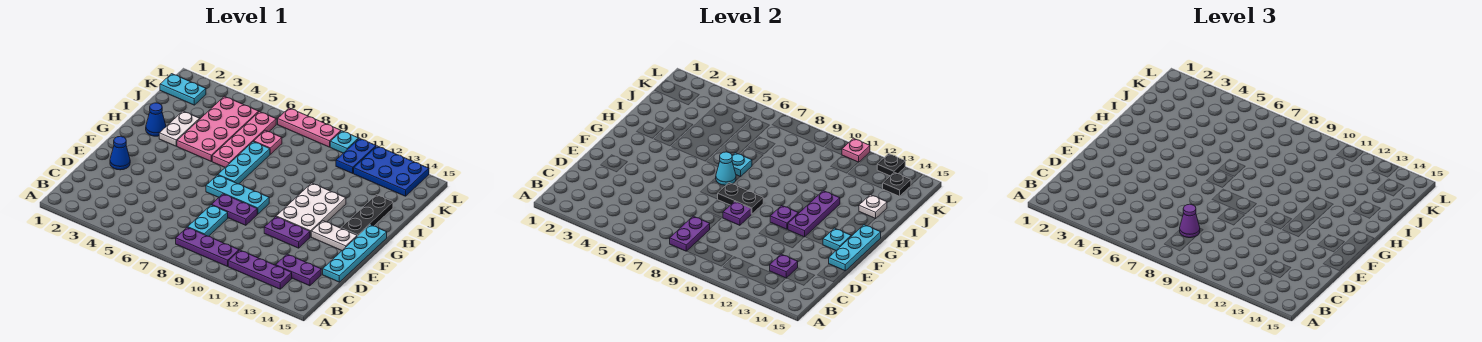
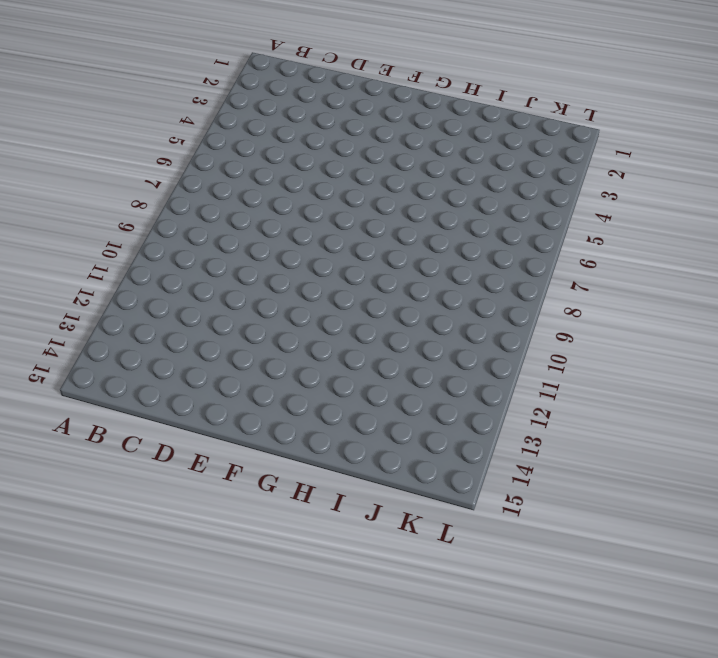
none -> purple plate B8:B10 level 1
none -> purple plate B11:B13 level 1
none -> cyan plate C8:D8 level 1
none -> purple plate C13:C14 level 1

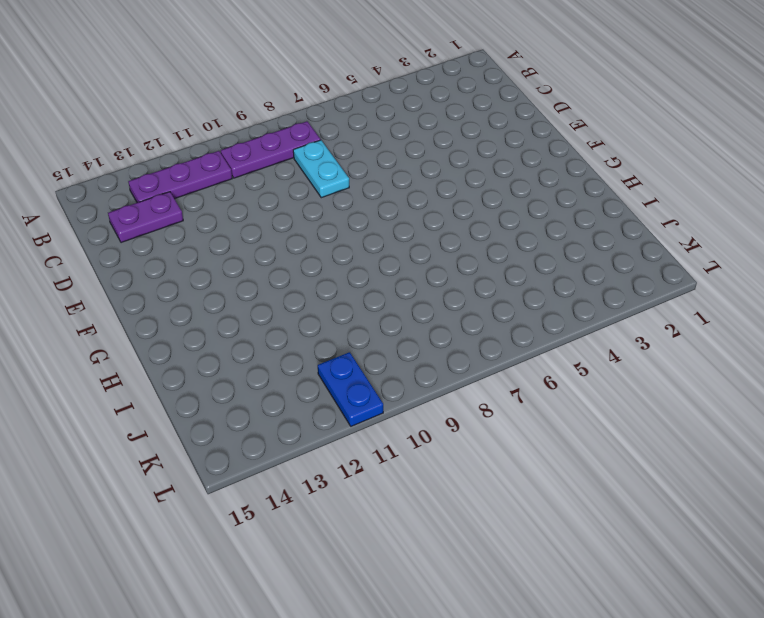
none -> cyan plate D15:G15 level 1
none -> blue cone E2 level 1
none -> purple plate E8:E9 level 1
none -> purple plate E11:E12 level 1

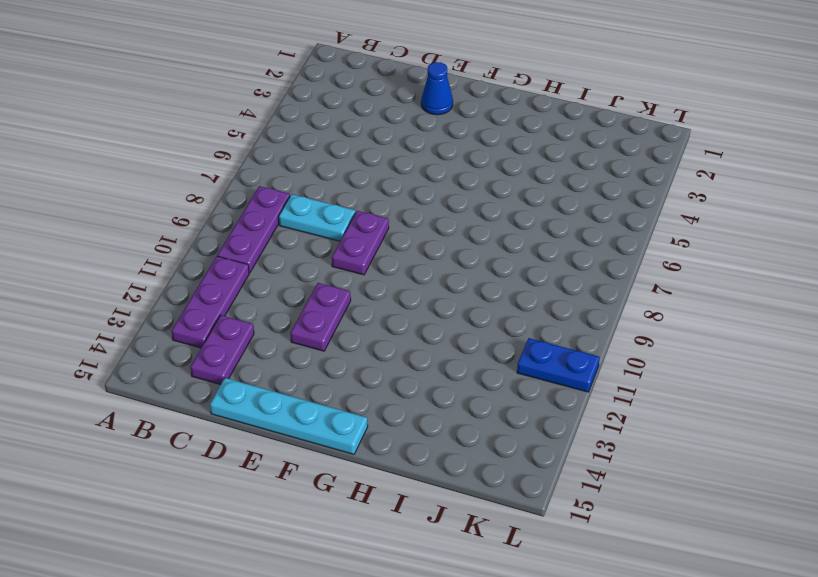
none -> cyan plate F7:F9 level 1
none -> white plate F11:H12 level 1
none -> white plate F13:F14 level 1
none -> cyan plate G7:I7 level 1

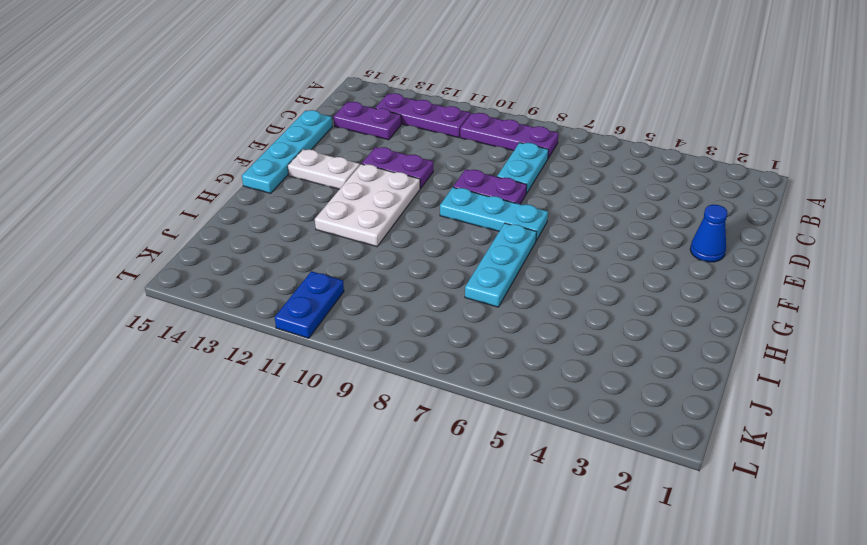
none -> black plate G14:I14 level 1
none -> blue cone H2 level 1
none -> white plate H3:I3 level 1
none -> pink plate H4:K5 level 1

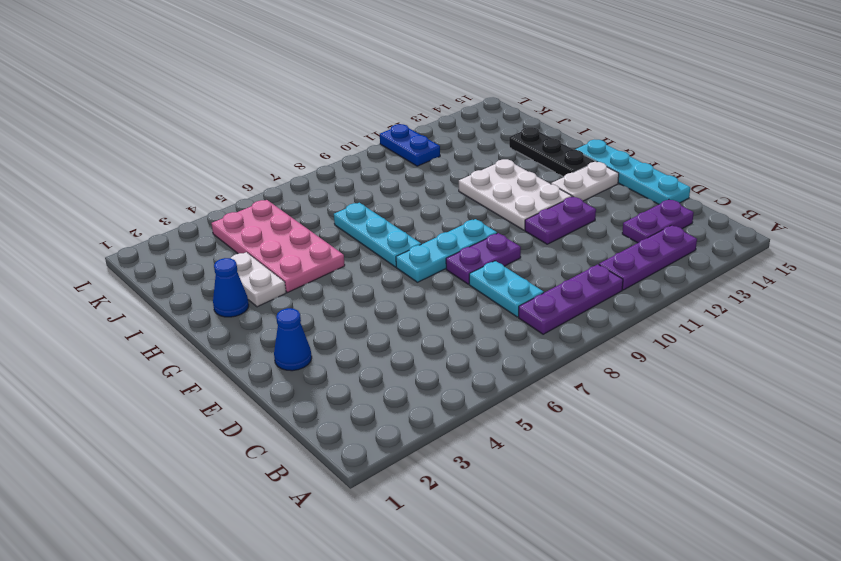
none -> pink plate H6:K6 level 1
none -> pink plate J7 level 1
none -> cyan plate K1:K2 level 1
none -> blue plate K12:L14 level 1

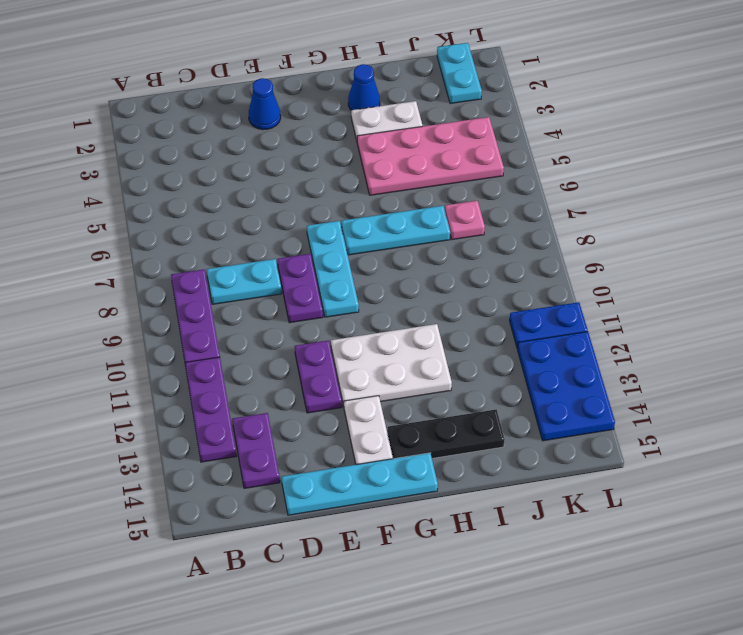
none -> pink plate H6:K6 level 1
none -> pink plate L7:L9 level 1
none -> cyan plate L10 level 1
none -> purple plate B8:C8 level 2

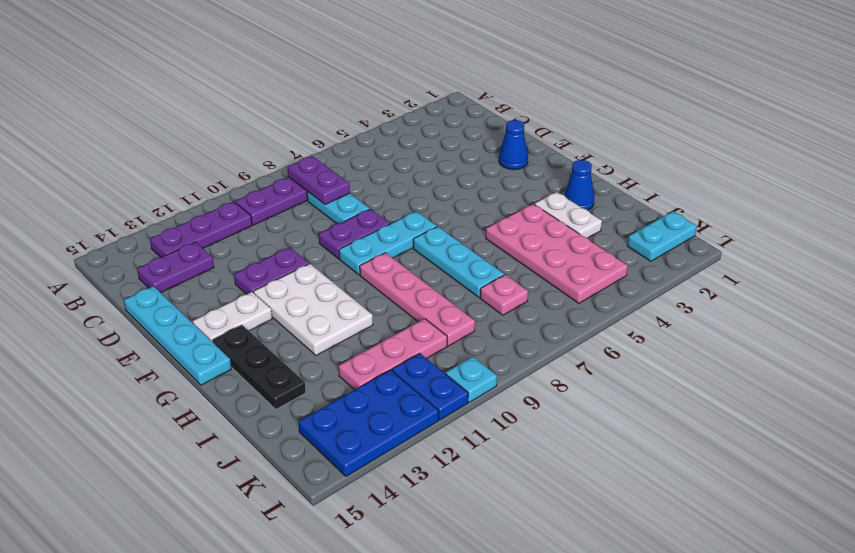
pink plate G9:J9 level 1 -> pink plate H6:K6 level 1
pink plate J10:J12 level 1 -> pink plate L7:L9 level 1
none -> purple plate C13 level 2
none -> purple plate E9 level 2
none -> cyan plate E15:G15 level 2
none -> black plate F8:F9 level 2

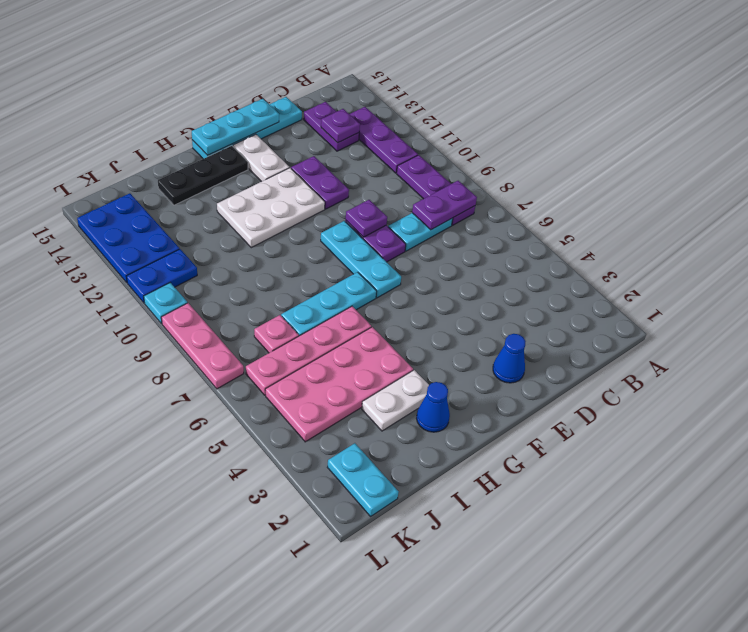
none -> black plate F8:F9 level 2
none -> purple plate F11 level 2
none -> purple plate F12:H12 level 2
none -> cyan plate F14 level 2

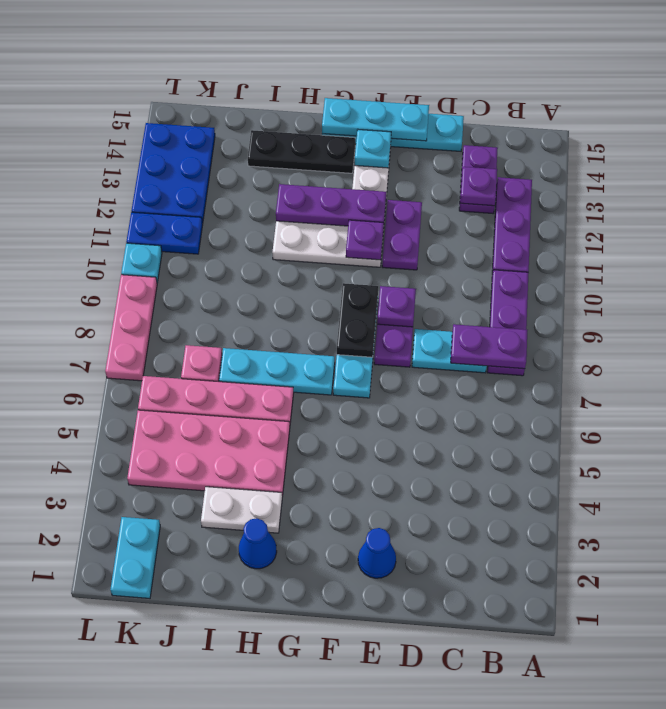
none -> cyan cone G7 level 2
none -> cyan plate H7 level 2
none -> white plate I14 level 2
none -> black plate K14 level 2

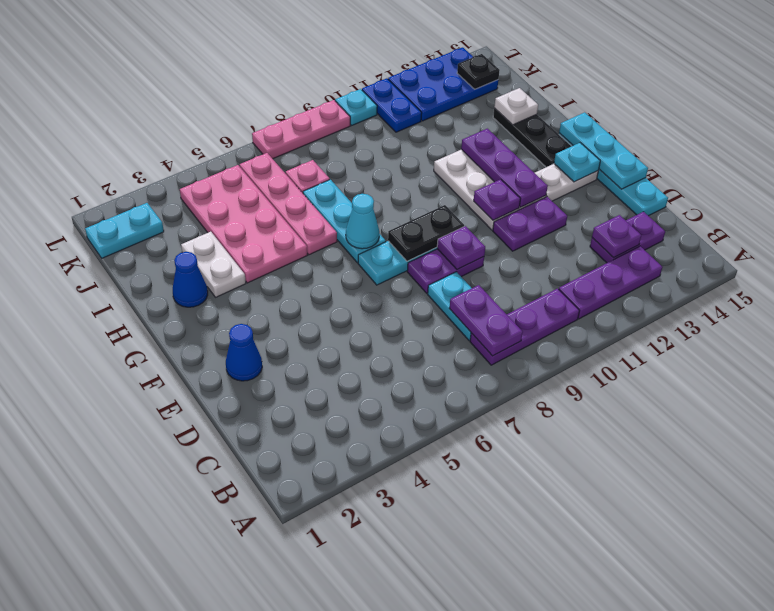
none -> cyan plate H7 level 2
none -> pink plate L11 level 2
none -> black plate L13 level 2
none -> purple cone C8 level 3

